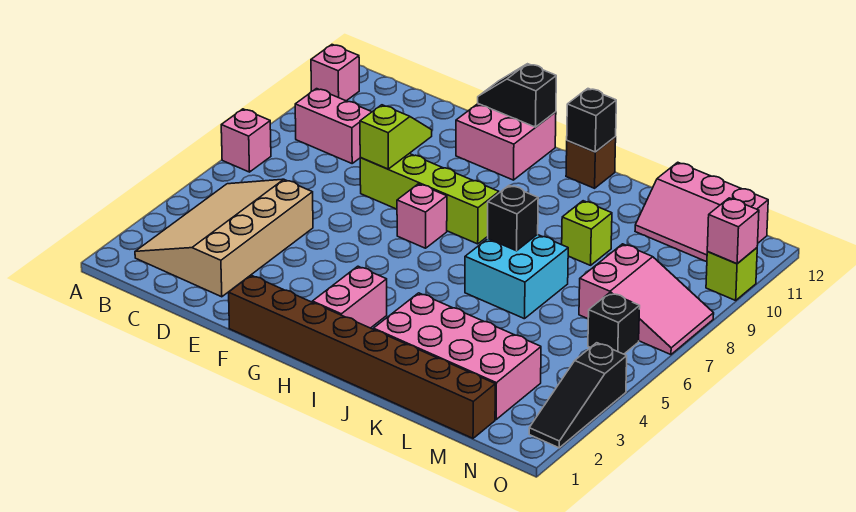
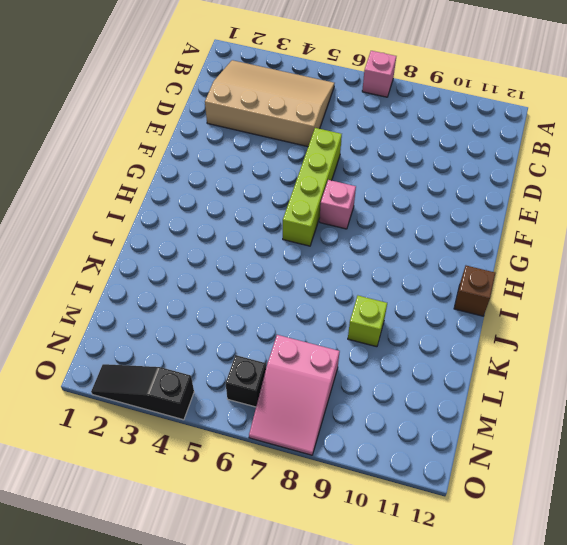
lime brick E6:H6 level 1 -> lime brick E8:H8 level 1
none -> pink brick A11 level 1
none -> pink brick B9:C9 level 1
none -> brown brick F1:M1 level 1

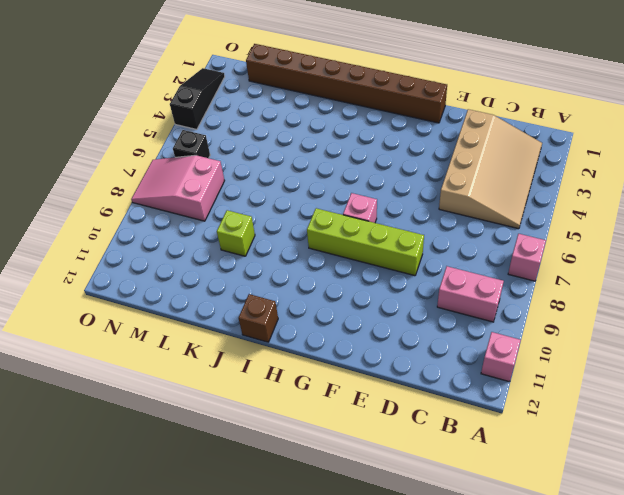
none -> pink brick F11:G12 level 1
none -> pink brick H2:H3 level 1
none -> pink brick J2:M3 level 1

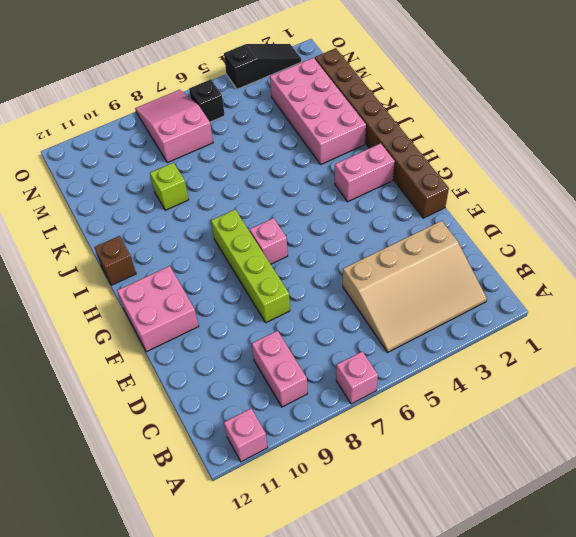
none -> cyan brick J6:K7 level 1
none -> pink slope L11:N12 level 1 top 12
none -> lime brick O10 level 1

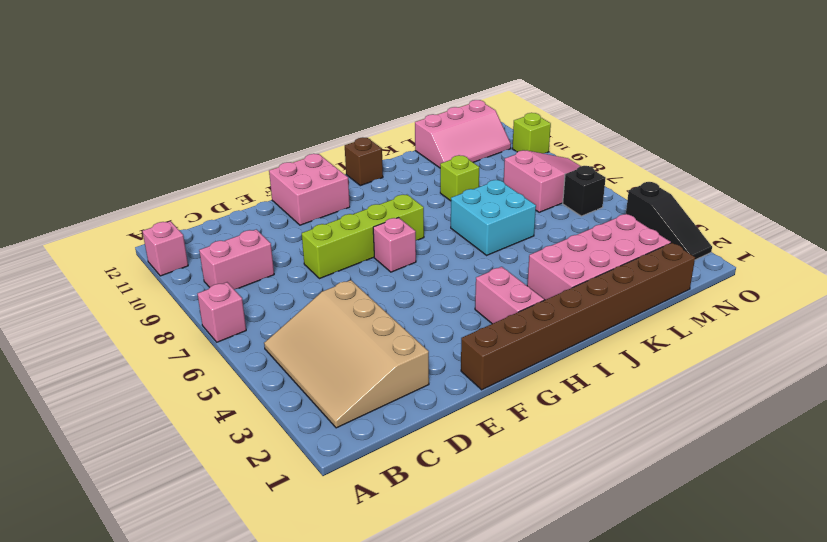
none -> lime slope E8:E9 level 2 top 8
none -> black slope F12:G12 level 2 top G
none -> black brick I12 level 2

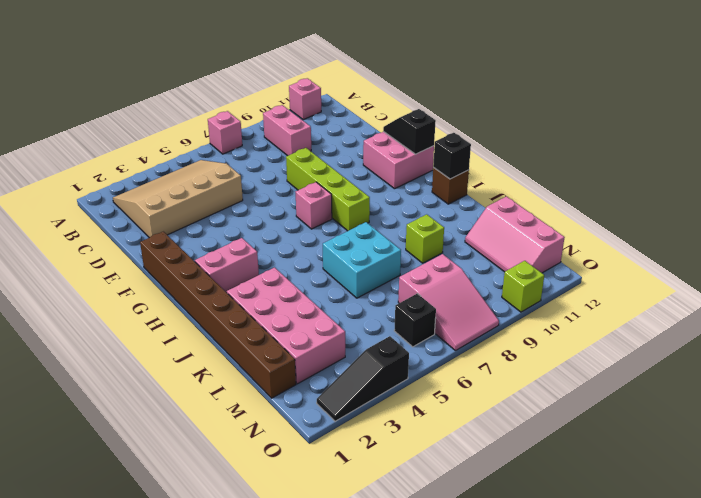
none -> lime slope E8:E9 level 2 top 8
none -> black brick J7 level 2
none -> pink brick O10 level 2

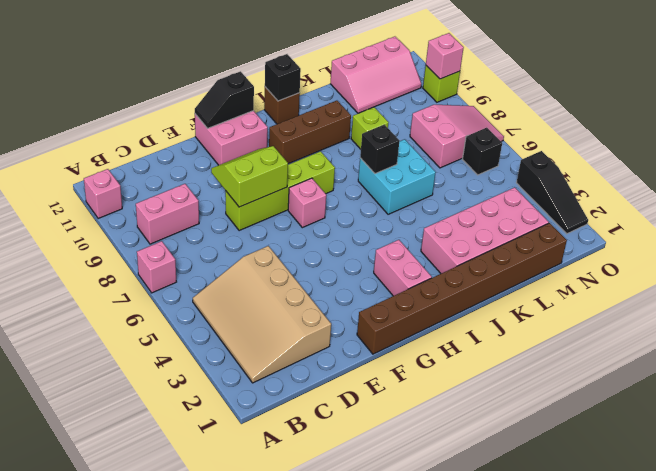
lime slope E8:F9 level 2 top 8 -> lime slope E8:E9 level 2 top 8
brown brick H10:J10 level 1 -> none

